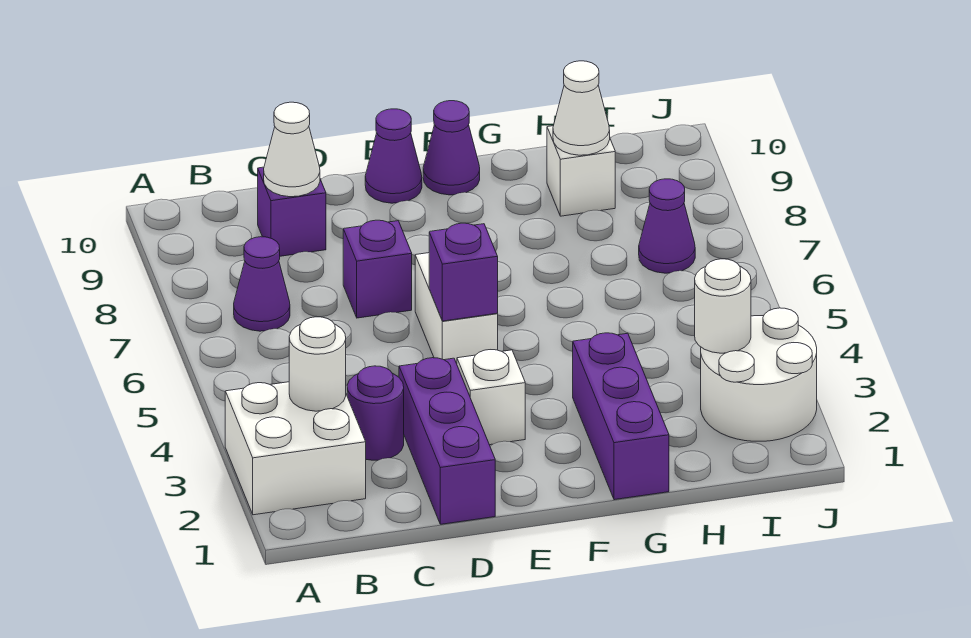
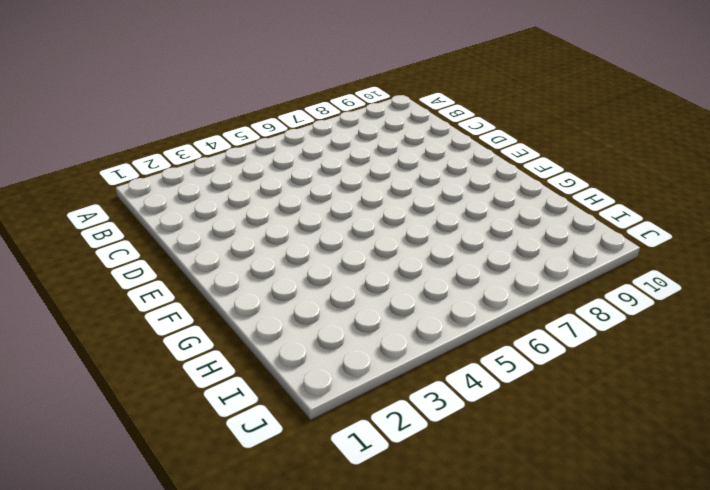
none -> white brick A2:B3 level 1
none -> purple cone B7 level 1
none -> purple round brick C3 level 1

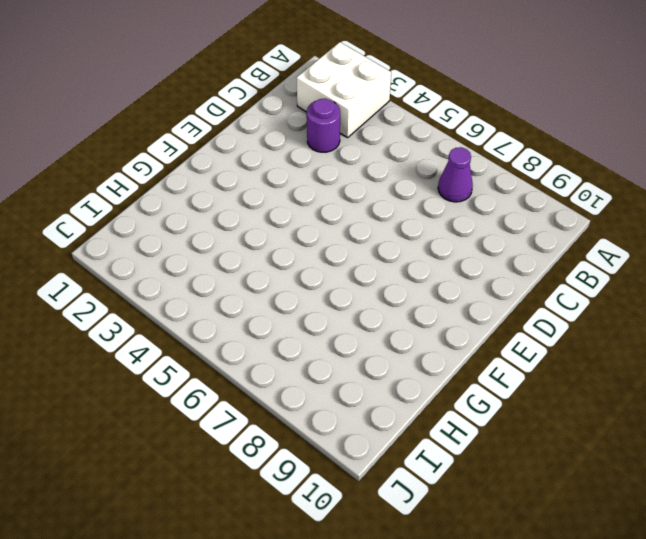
none -> purple brick C9 level 1
none -> purple brick D1:D3 level 1
none -> purple brick D7 level 1

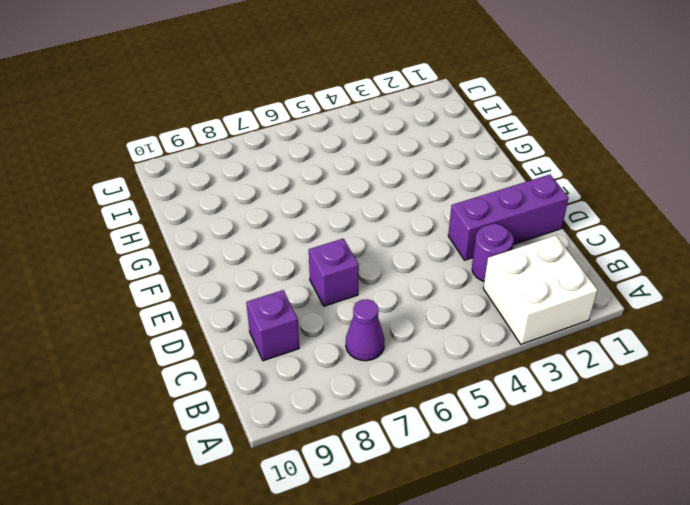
none -> white brick E3 level 1
none -> white brick E5:E6 level 1
none -> purple cone E10 level 1

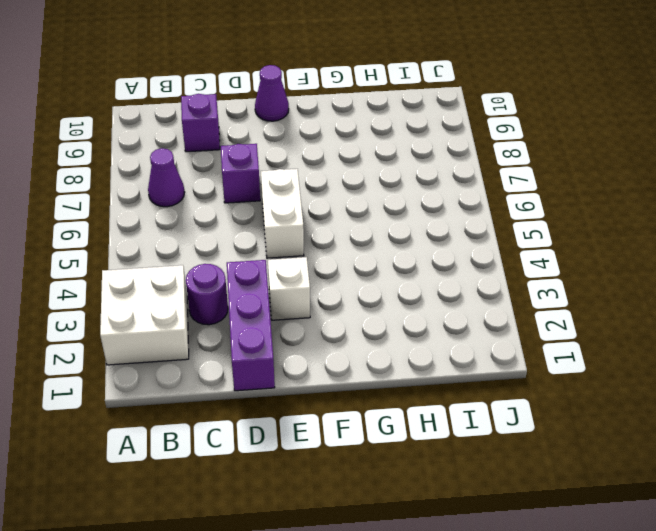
none -> purple cone F10 level 1
none -> purple brick G1:G3 level 1
none -> white brick H9 level 1

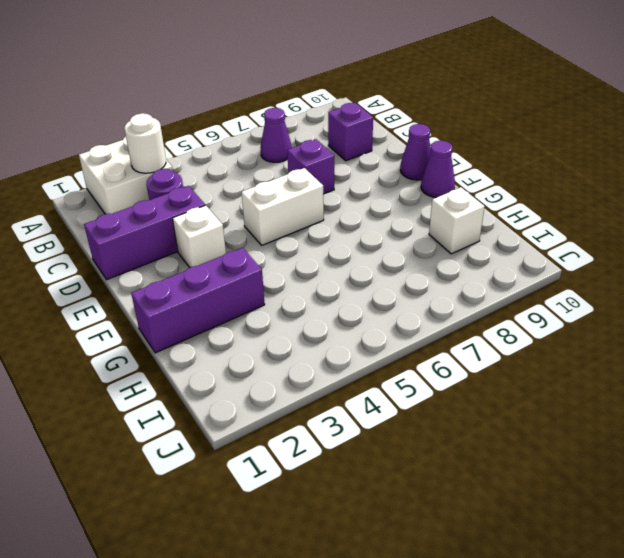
none -> white round brick I2:J3 level 1
none -> purple cone I7 level 1
none -> white cone C9 level 2

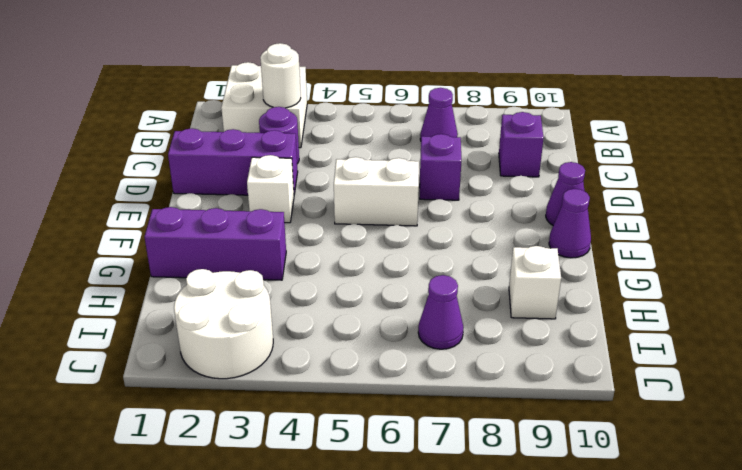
none -> white cone C9 level 2
none -> purple brick E5 level 2
none -> white cone H9 level 2

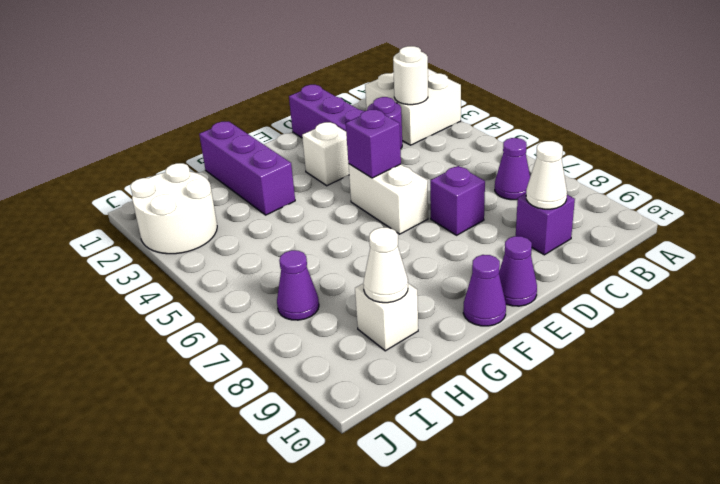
none -> white round brick I3 level 2

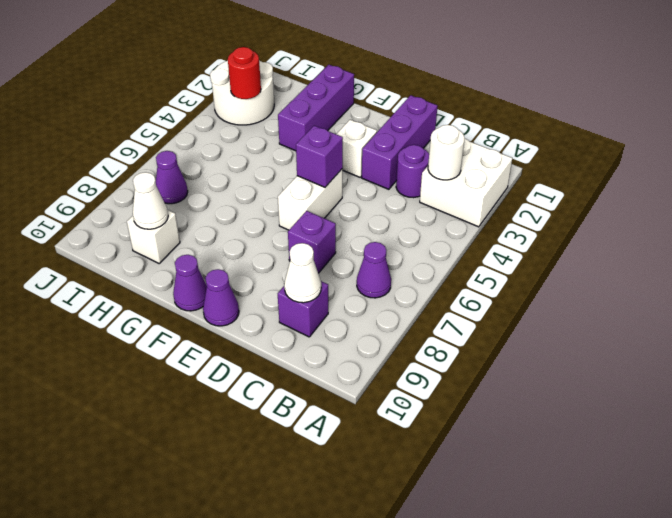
red round brick I3 level 2 -> white round brick I3 level 2

